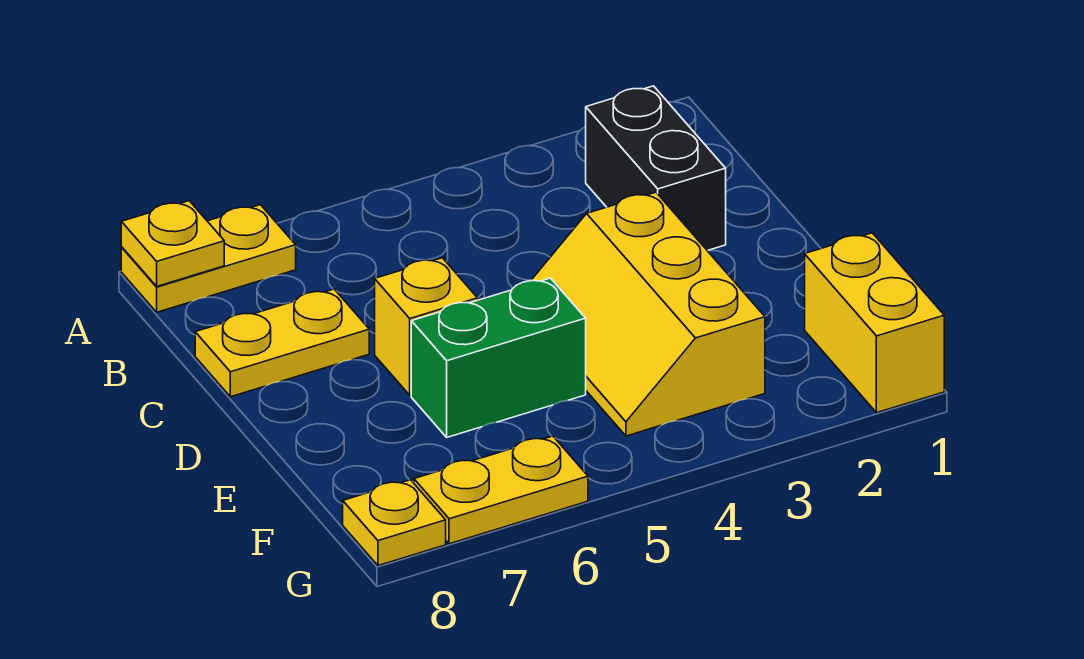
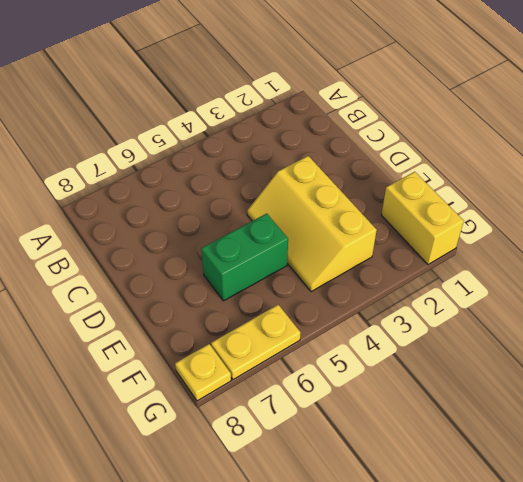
none -> yellow plate A7:A8 level 1
none -> black brick B2:C2 level 1

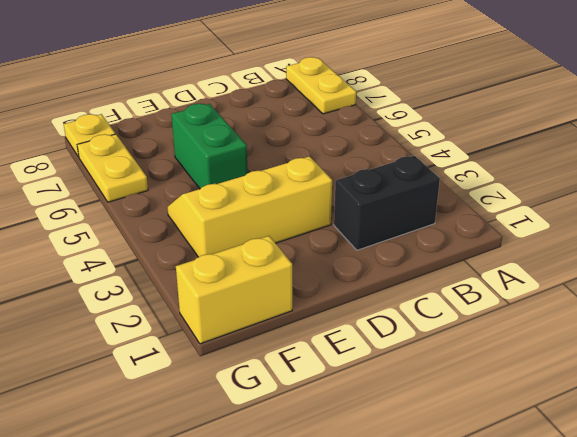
none -> yellow plate C7:C8 level 1
none -> yellow brick D6 level 1

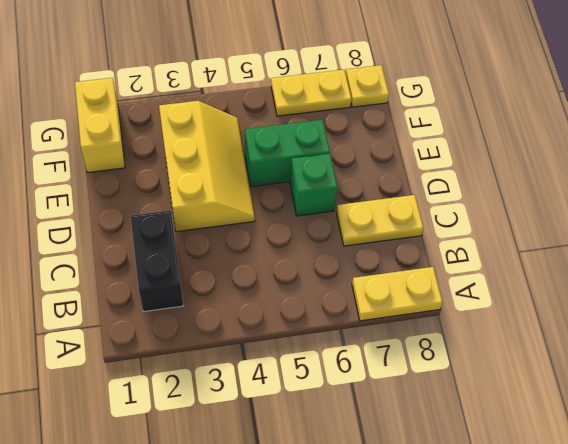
green brick D6 level 1 -> yellow brick D6 level 1
none -> yellow plate A8 level 2

